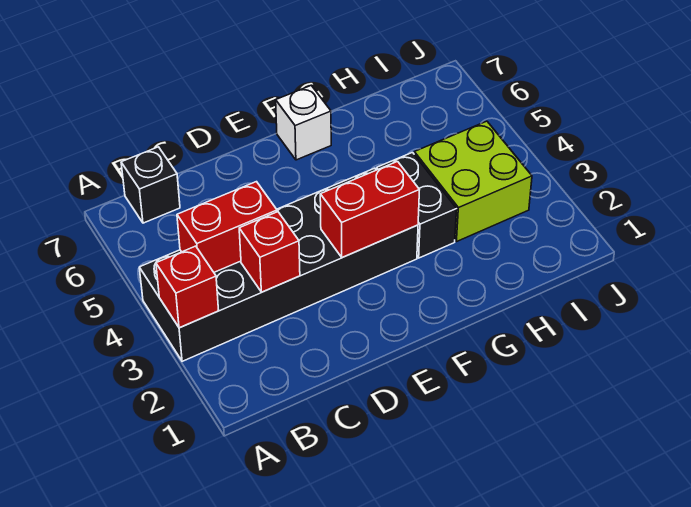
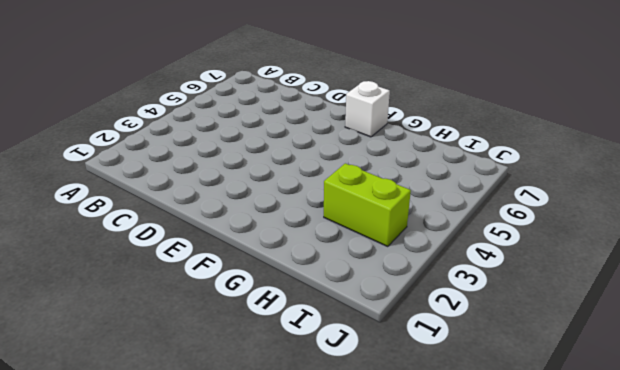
lime brick H3:I3 level 1 -> lime brick H3:I4 level 1
none -> black brick A3:F4 level 1
none -> black brick B7 level 1

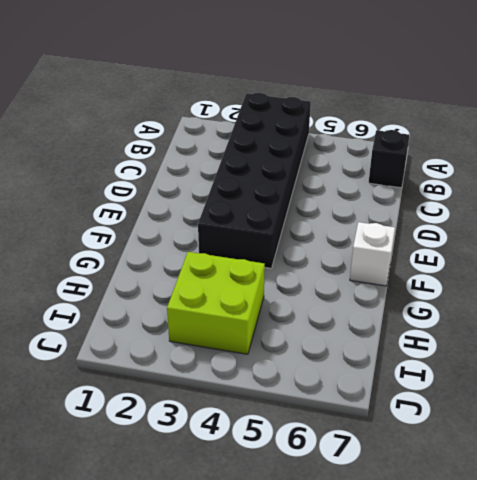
none -> black brick G3:G4 level 1
none -> red brick A3 level 2

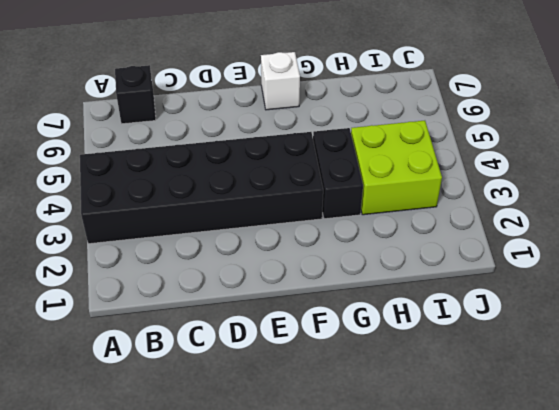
none -> red brick A3 level 2
none -> red brick B4:C4 level 2

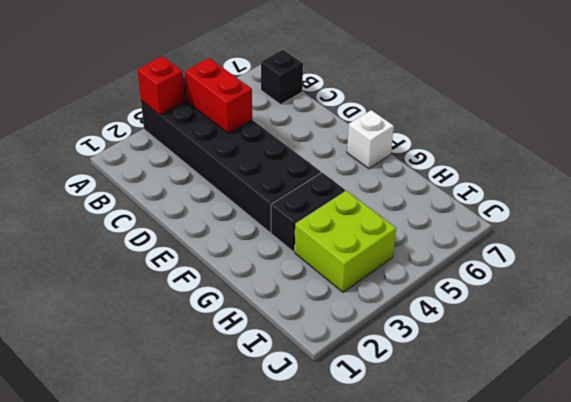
none -> red brick C3 level 2
none -> red brick E3:F3 level 2

